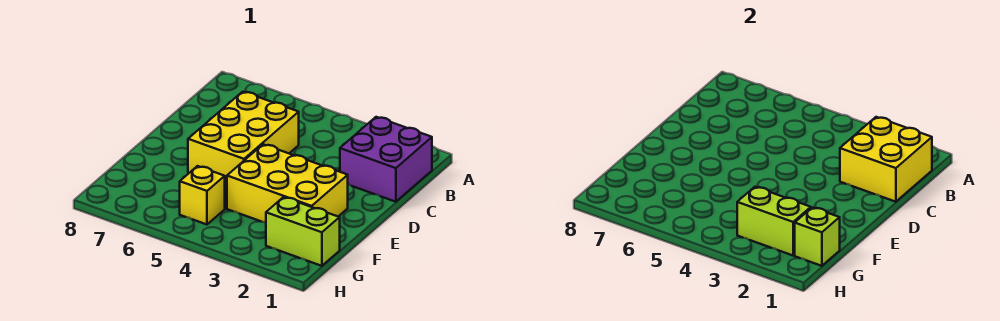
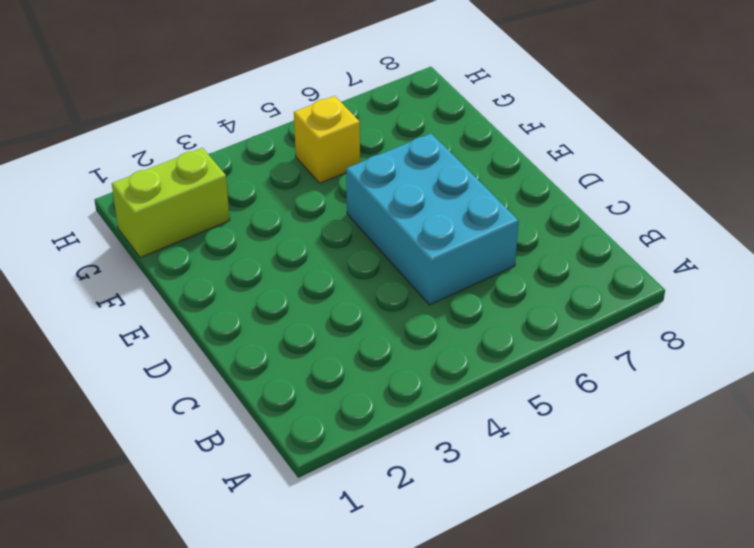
cyan brick C5:E6 level 1 -> yellow brick C5:E6 level 1
none -> purple brick B1:C2 level 1
none -> yellow brick E2:F4 level 1

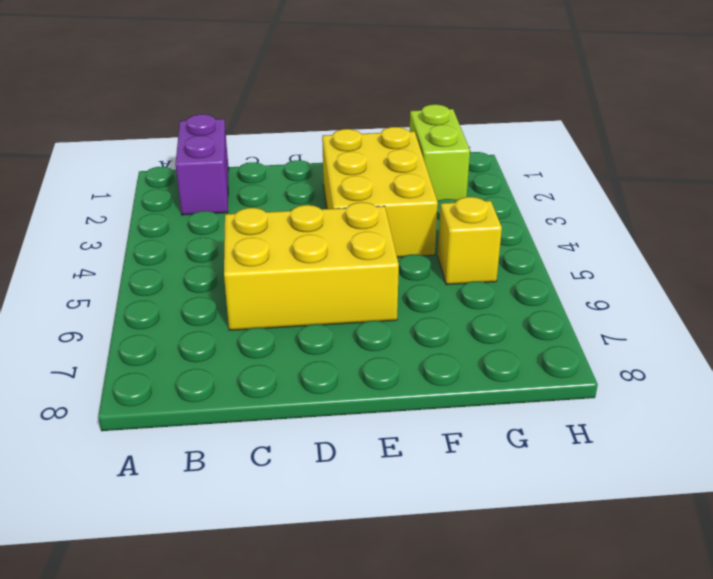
purple brick B1:B2 level 1 -> purple brick B1:C2 level 1
none -> yellow brick B1:C2 level 2
none -> lime brick G1 level 2

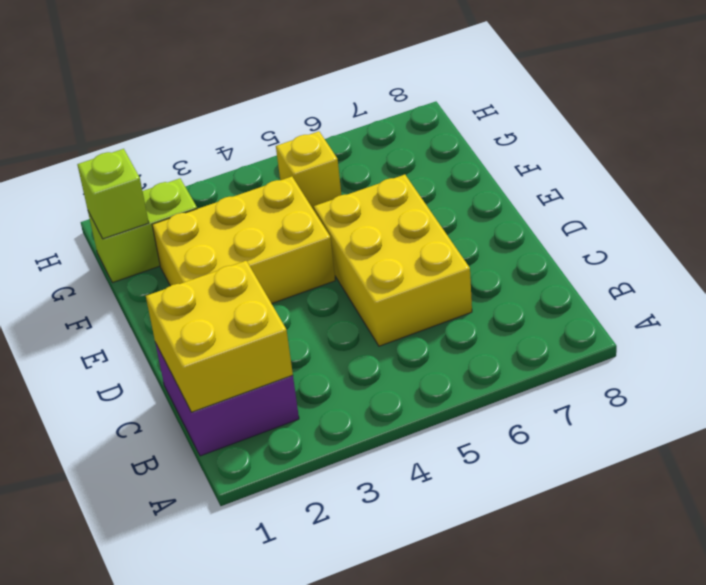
none -> lime brick G2:G3 level 2

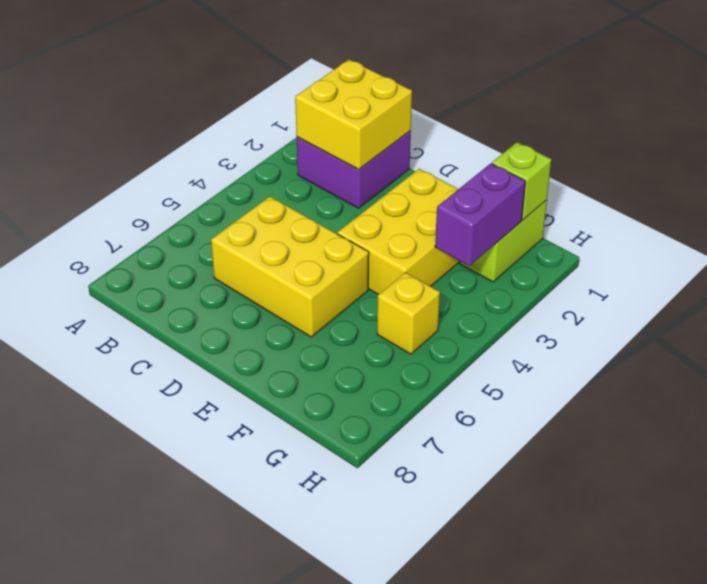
purple brick G2:G3 level 2 -> lime brick G2:G3 level 2

